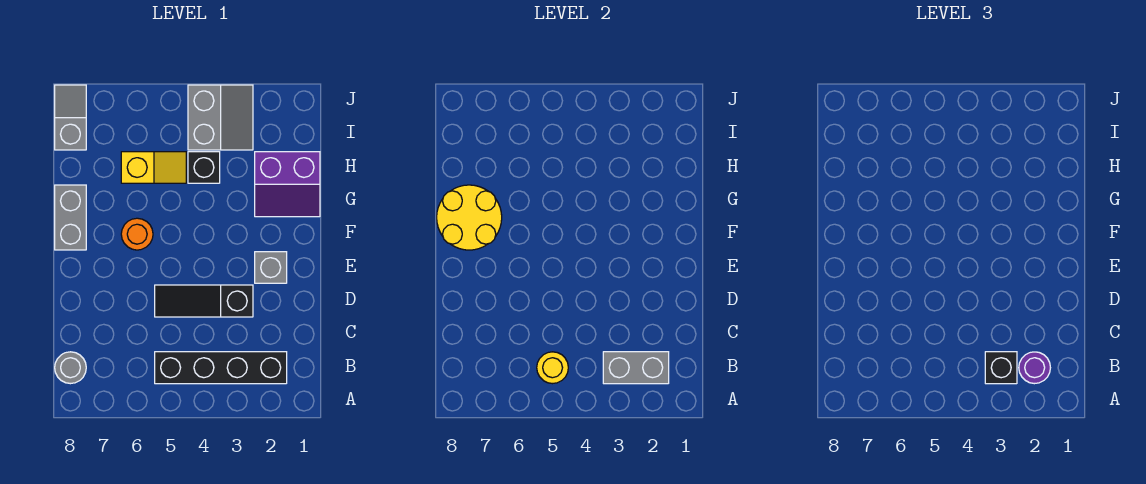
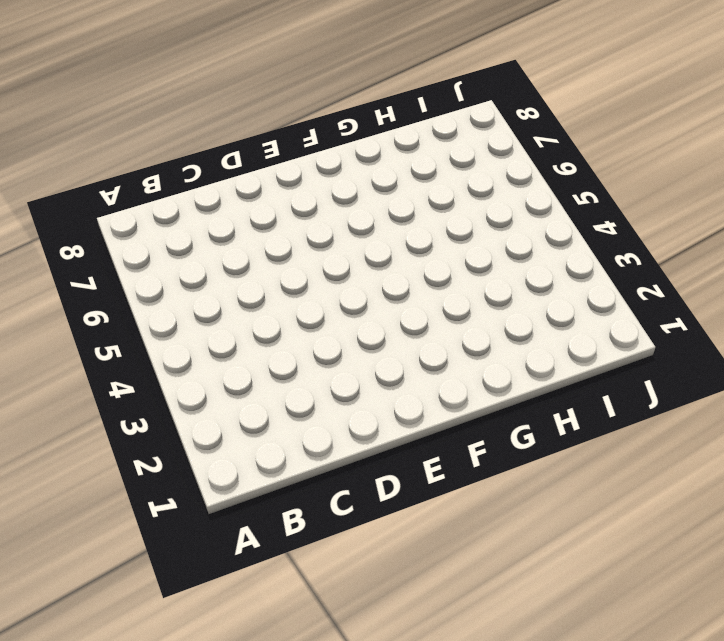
none -> black brick B2:B5 level 1
none -> grey round brick B8 level 1
none -> black slope D3:D5 level 1 top 3

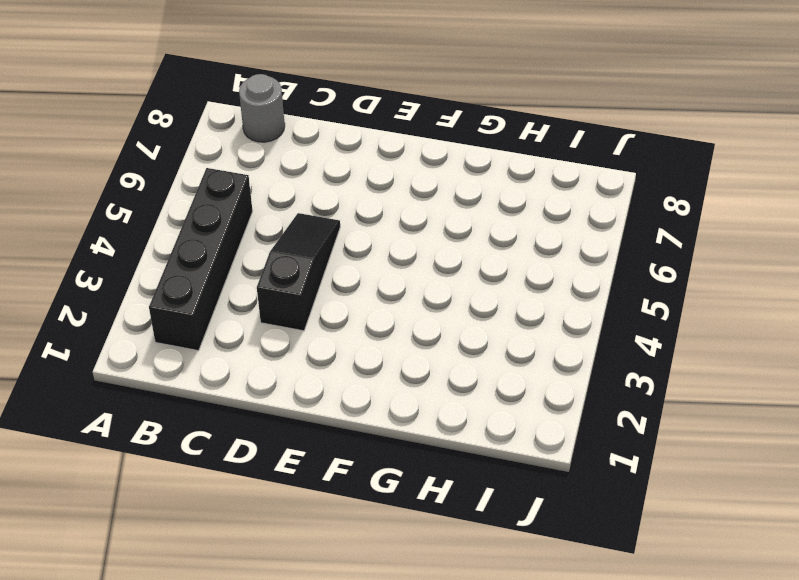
none -> grey brick E2 level 1
none -> orange round brick F6 level 1
none -> grey brick F8:G8 level 1

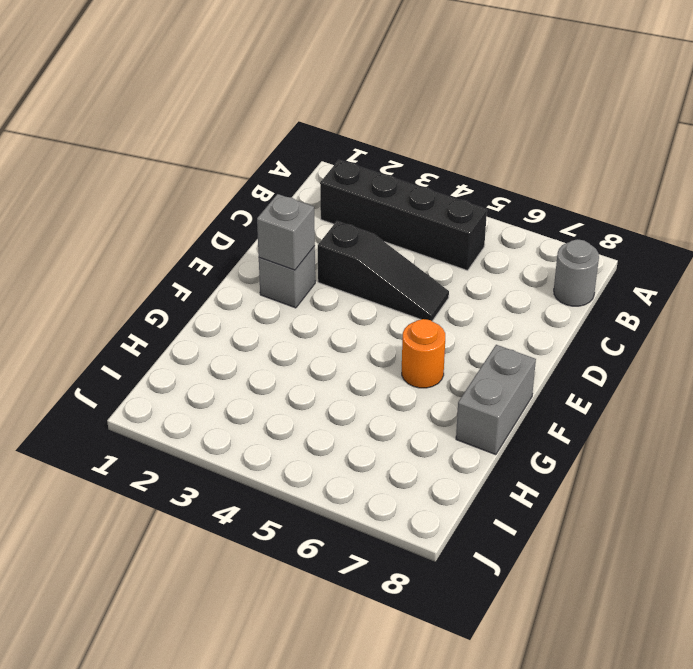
grey brick E2 level 2 -> none
none -> purple slope G1:H2 level 1 top H
none -> black brick H4 level 1
none -> yellow slope H5:H6 level 1 top 6

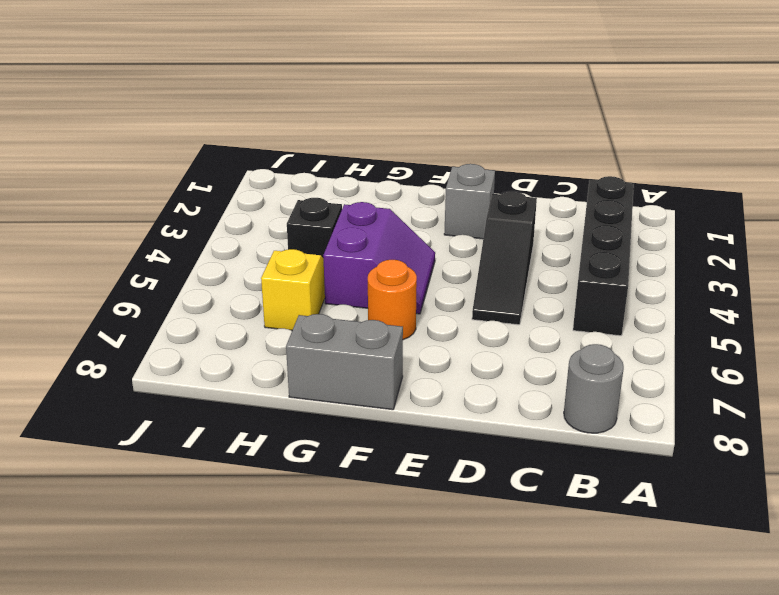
purple slope F4:G5 level 1 top G -> purple slope G1:H2 level 1 top H
none -> grey slope I3:J4 level 1 top 4
none -> grey slope I8:J8 level 1 top I
none -> grey brick B2:B3 level 2

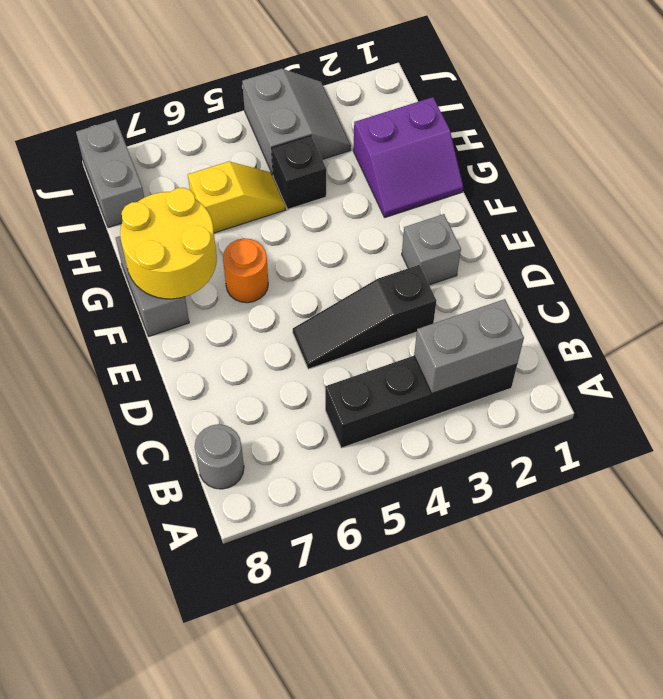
grey brick I8:J8 level 1 -> grey slope I8:J8 level 1 top I
none -> yellow round brick B5 level 2
none -> purple round brick B2 level 3
none -> black brick B3 level 3

